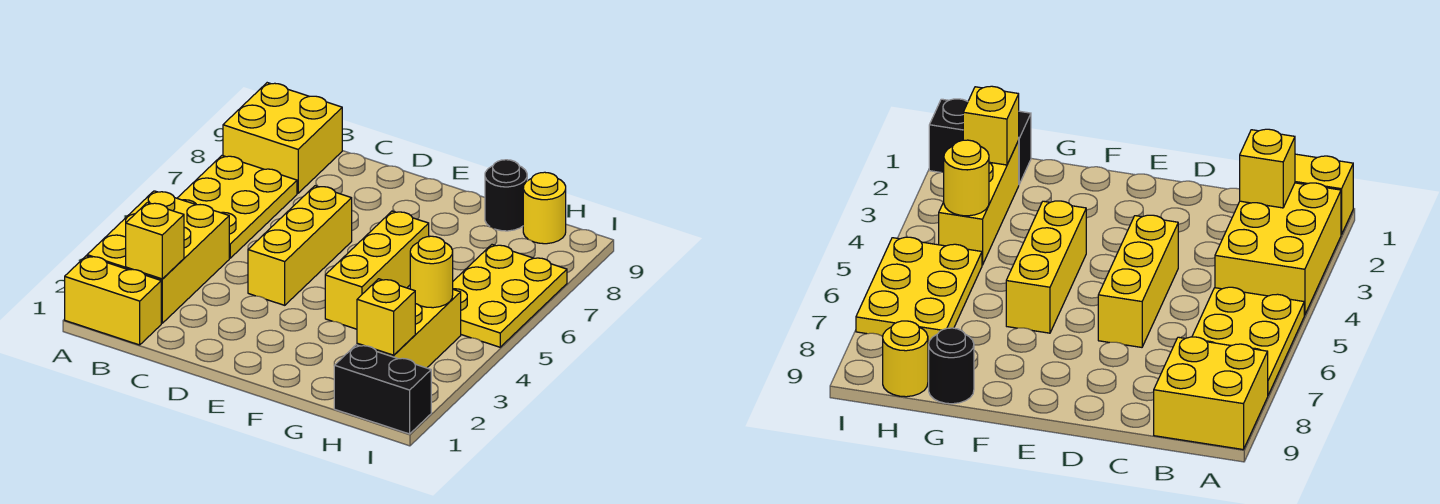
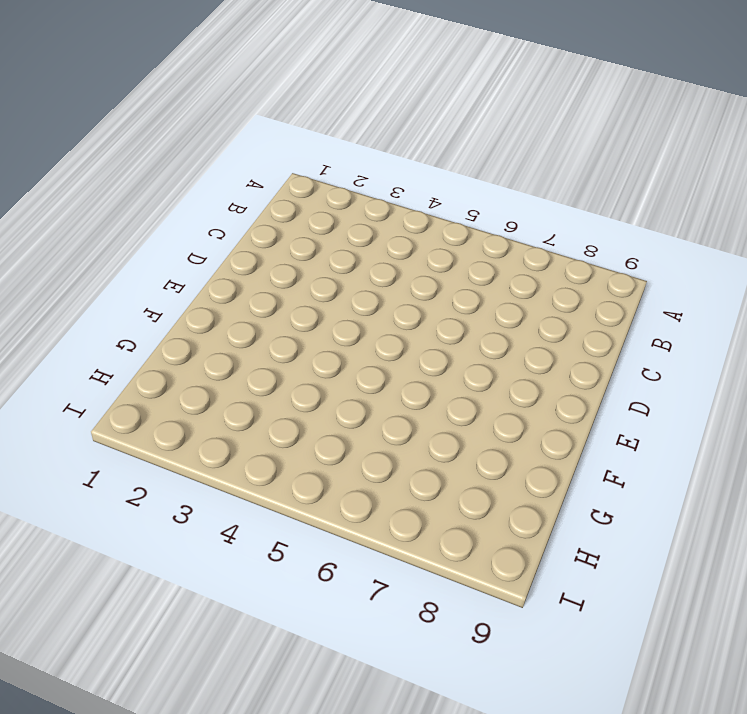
none -> yellow brick A1:B1 level 1
none -> yellow brick A2:B4 level 1
none -> yellow plate A5:B7 level 1

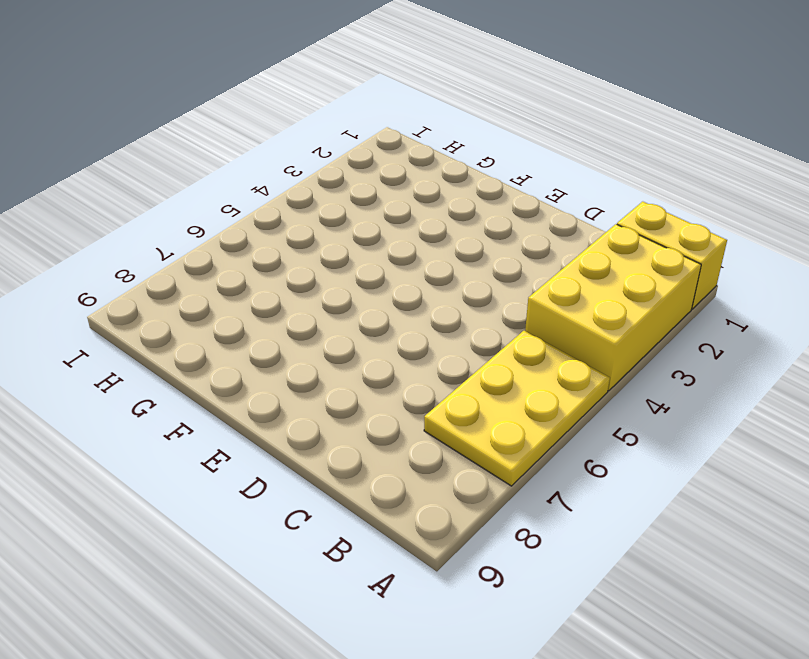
none -> yellow brick A8:B9 level 1
none -> yellow brick D4:D6 level 1
none -> yellow brick F4:F6 level 1

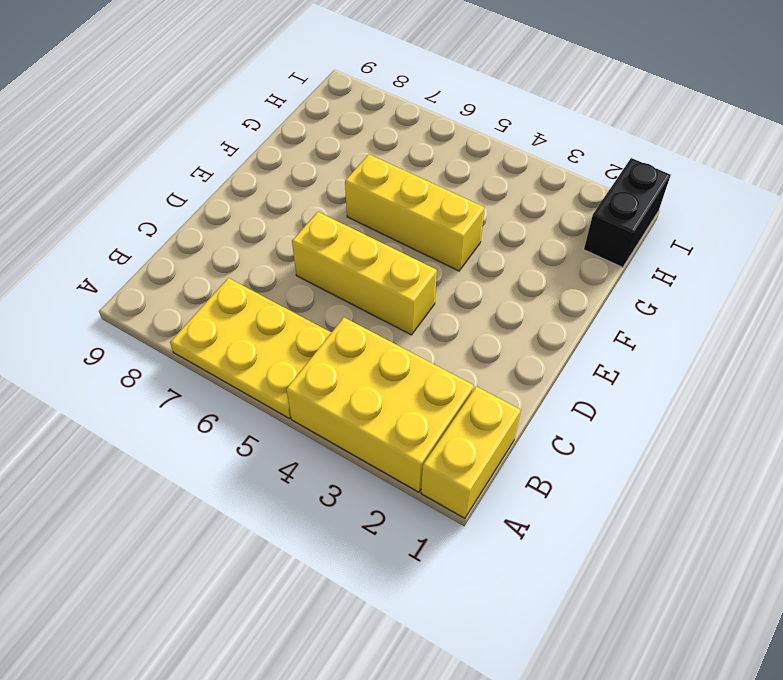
none -> yellow brick A8:B9 level 1
none -> black round brick G9 level 1
none -> yellow brick H2:H4 level 1

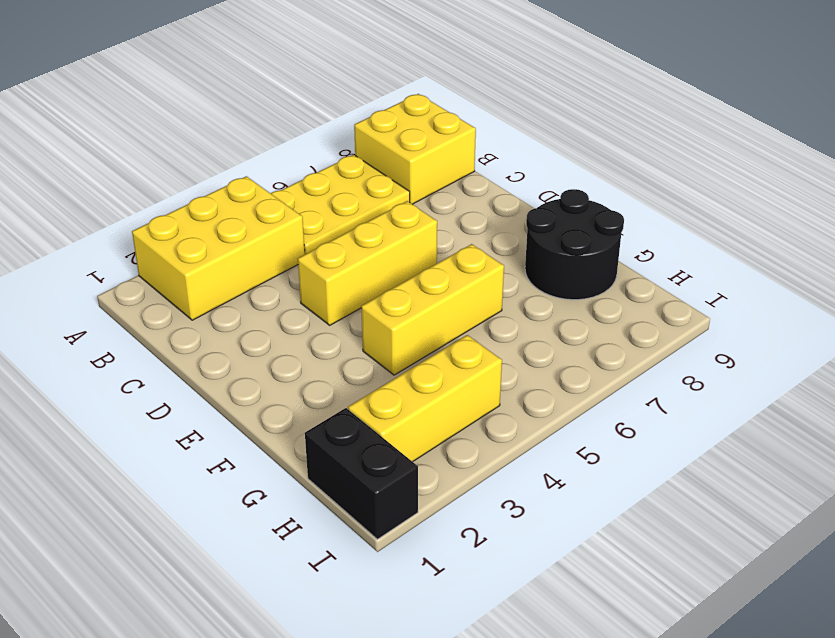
black round brick F8:G9 level 1 -> black round brick G9 level 1
none -> yellow brick A1:B1 level 1
none -> yellow plate H5:I7 level 1
none -> yellow round brick H9 level 1

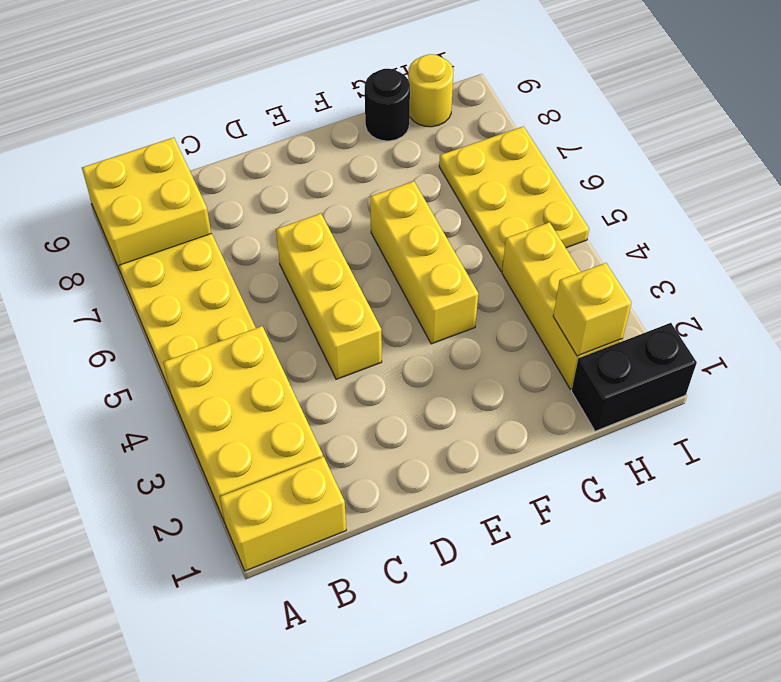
none -> yellow brick B2 level 2
none -> yellow round brick H4 level 2

